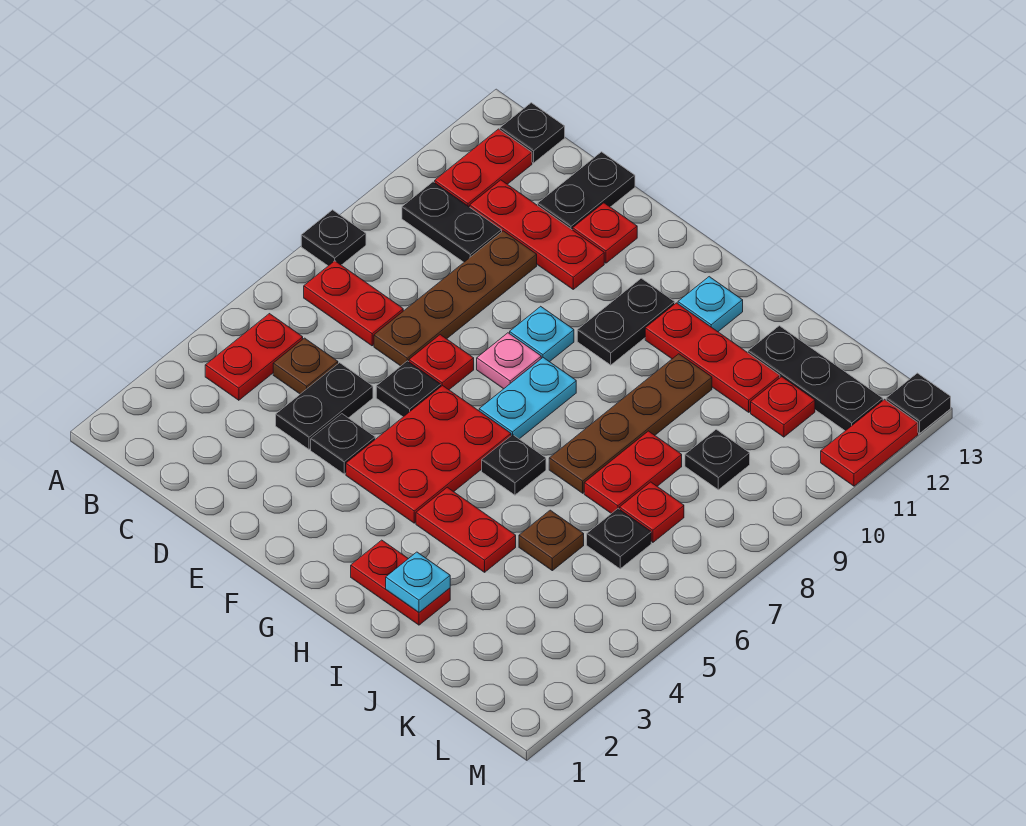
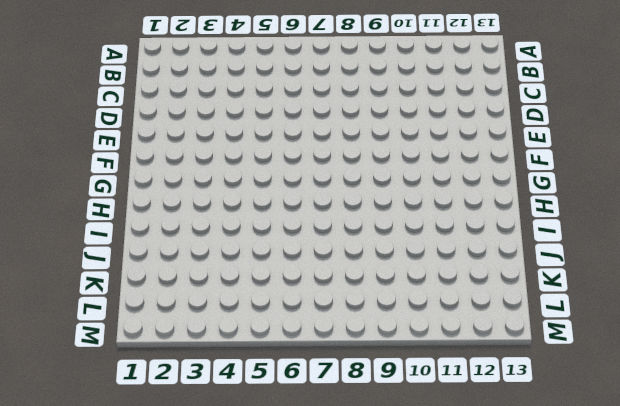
none -> black plate A8 level 1
none -> red plate B4:B5 level 1
none -> red plate B7:C7 level 1
none -> black plate B10:C10 level 1

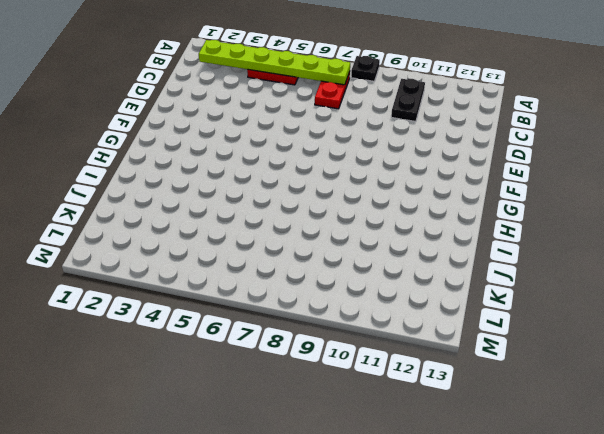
lime plate B2:B7 level 2 -> none
none -> red plate B11:B12 level 1
none -> black plate B13 level 1
none -> brown plate C5 level 1
none -> red plate C11:E11 level 1

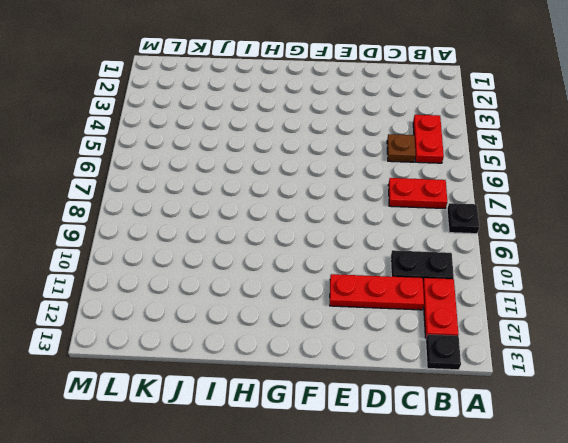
none -> black plate D4:D5 level 1
none -> brown plate D7:D10 level 1
none -> black plate D12:D13 level 1
none -> black plate E4 level 1

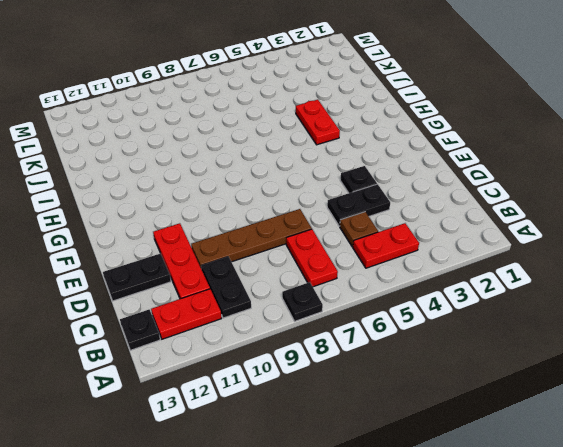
none -> black plate E6 level 1
none -> red plate E7 level 1
none -> red plate E12 level 1
none -> red plate F4:G6 level 1

